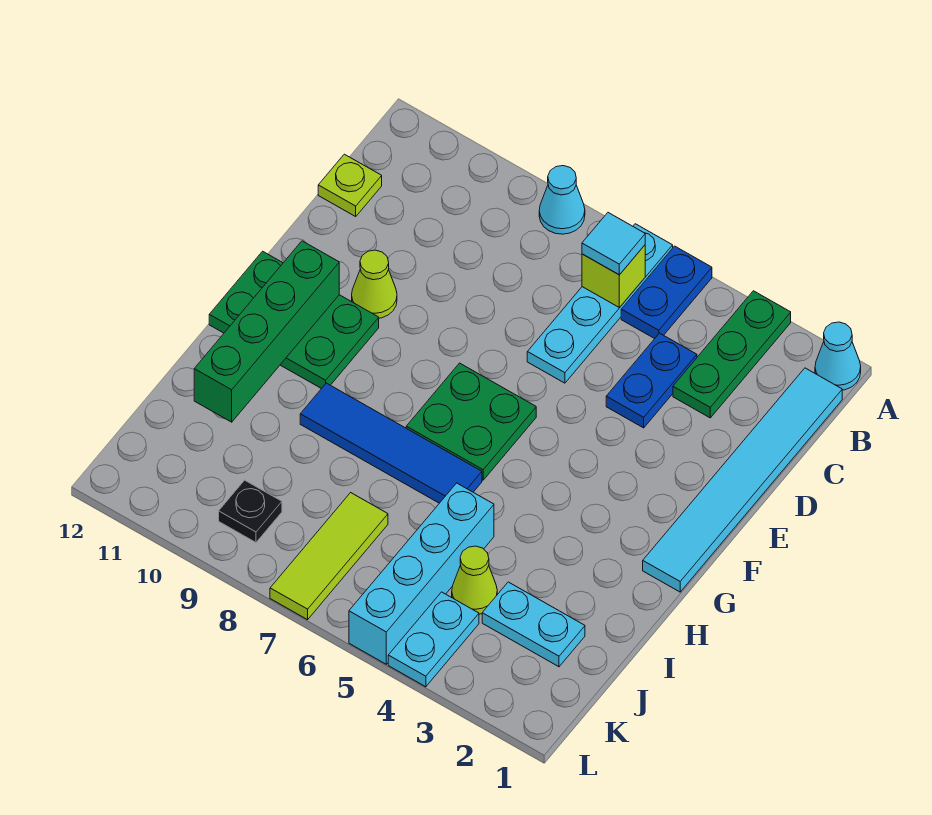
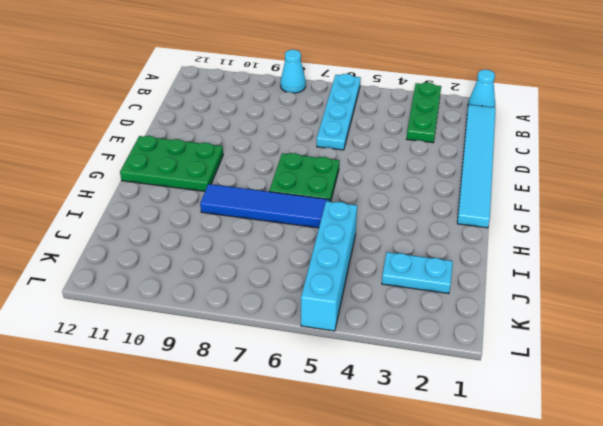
none -> blue plate A5:B5 level 1
none -> blue plate C4:D4 level 1
none -> lime plate C12 level 1

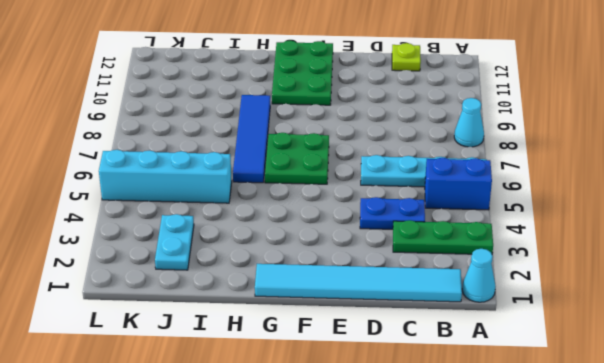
blue brick A5:B5 level 1 -> blue plate A5:B5 level 1
none -> lime cone E10 level 1
none -> lime cone J4 level 1
none -> lime tile J7:L7 level 1

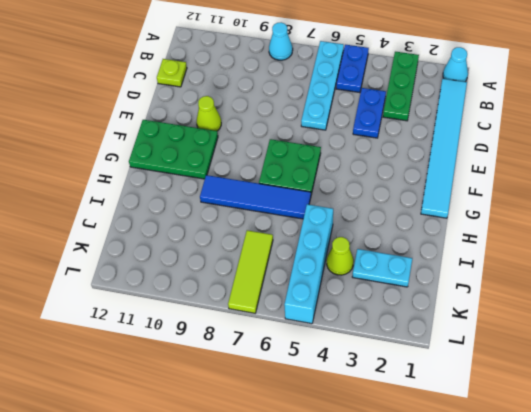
none -> cyan plate K4:L4 level 1
none -> black plate K9 level 1
none -> lime brick B6 level 2

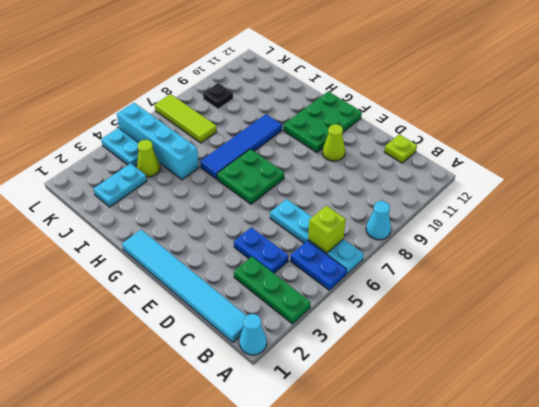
none -> green brick F11:I11 level 2
none -> cyan tile B6 level 3

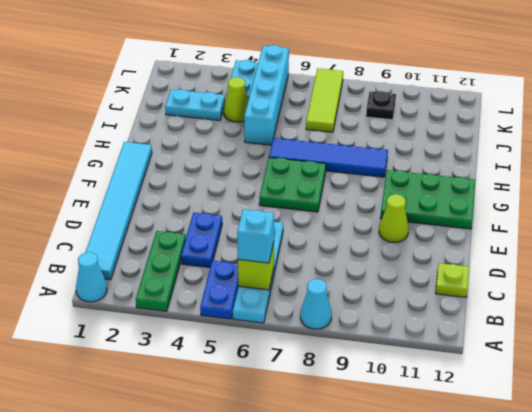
cyan brick B6 level 3 -> cyan tile B6 level 3
none -> green brick F11:I11 level 2

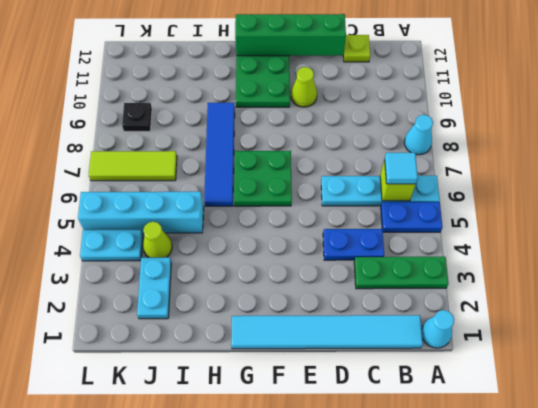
green brick D12:G12 level 2 -> green brick F11:I11 level 2

